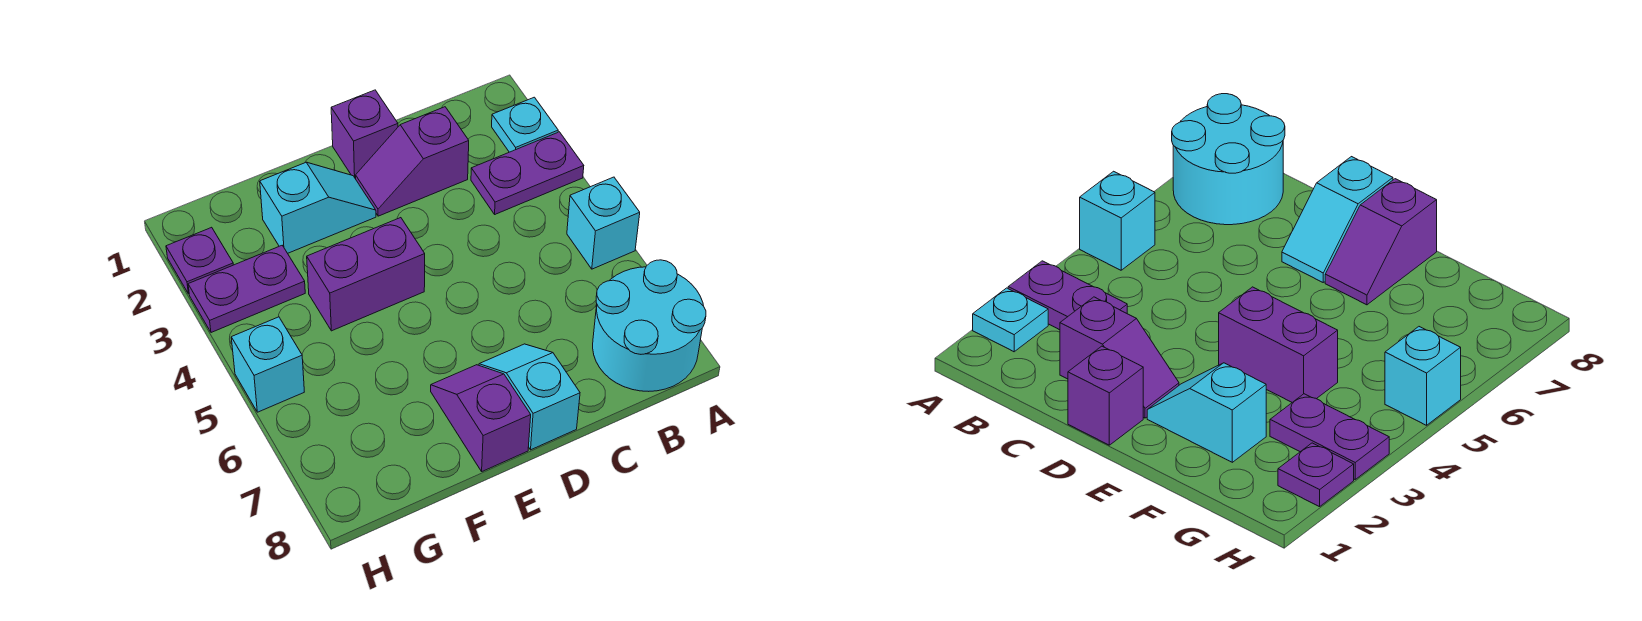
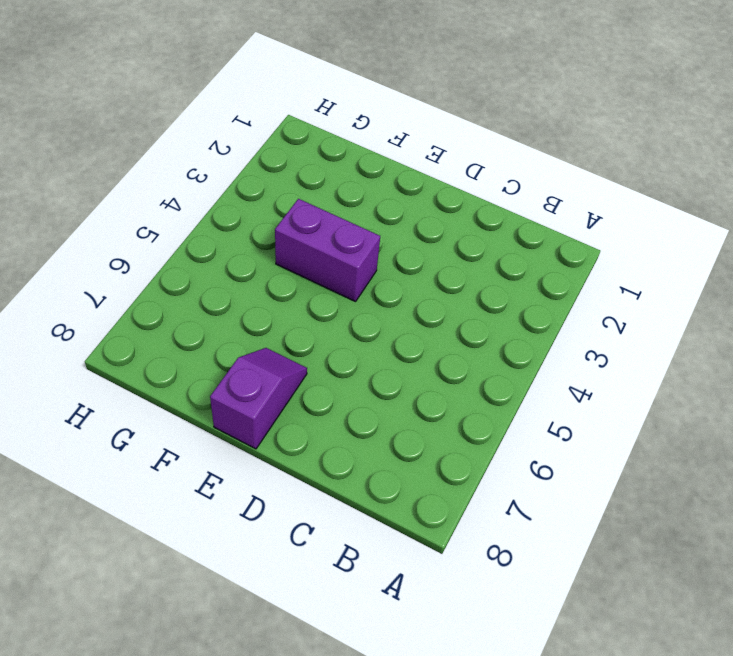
none -> cyan plate A2 level 1
none -> purple plate A3:B3 level 1
none -> cyan brick A5 level 1

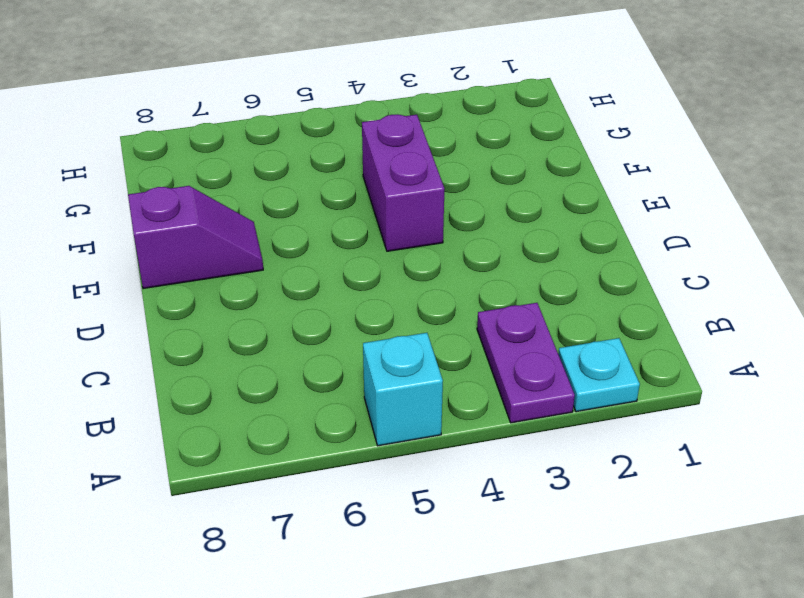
none -> cyan round brick A7:B8 level 1
none -> purple slope C2:D2 level 1 top C
none -> purple brick D1 level 1

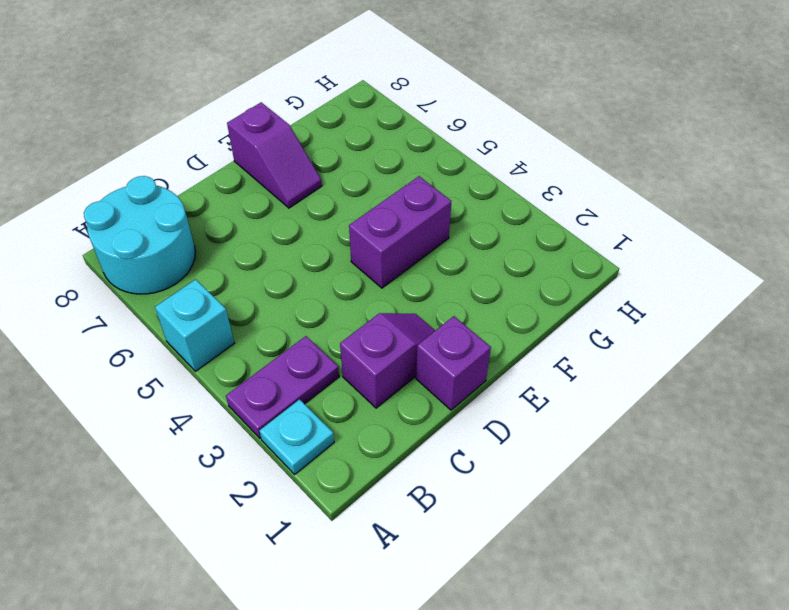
none -> cyan slope D7:D8 level 1 top 8
none -> cyan slope E2:F2 level 1 top F
none -> purple plate G3:H3 level 1

